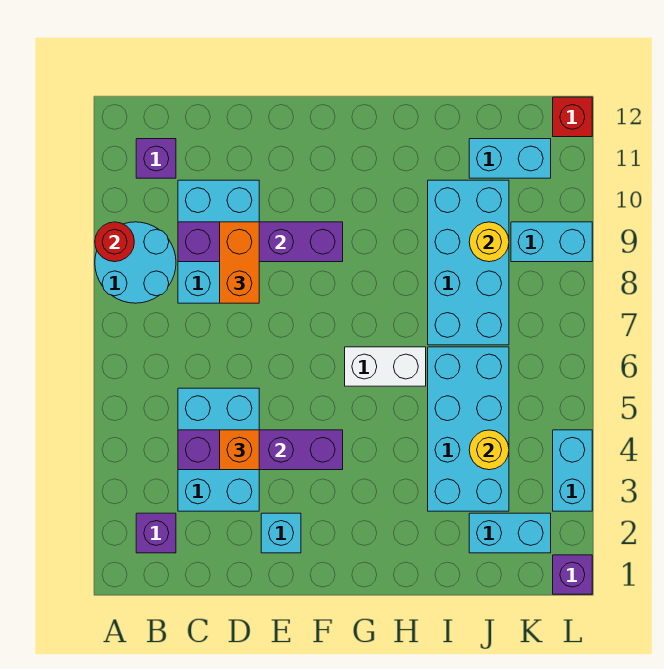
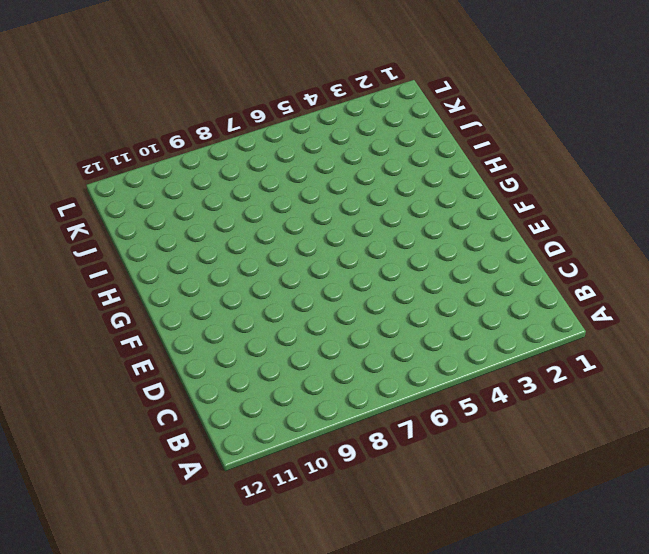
none -> cyan round brick A8:B9 level 1
none -> purple brick B2 level 1
none -> purple brick B11 level 1

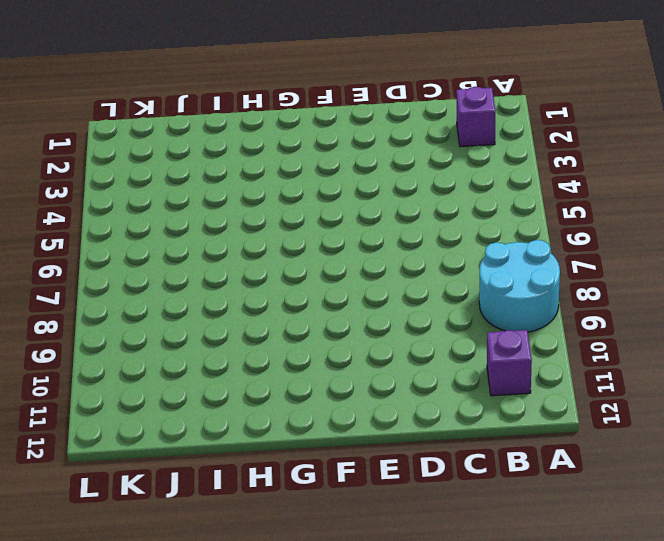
none -> cyan brick C3:D5 level 1
none -> cyan brick C8:D10 level 1
none -> cyan brick E2 level 1

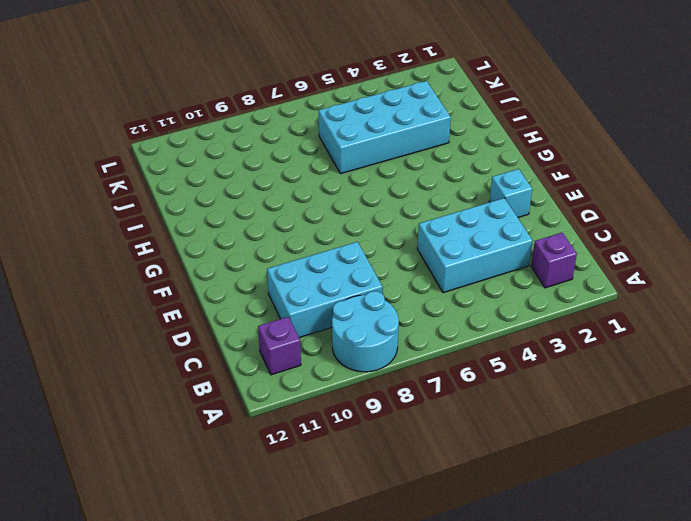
none -> white brick G6:H6 level 1
none -> cyan brick I7:J10 level 1
none -> cyan brick J2:K2 level 1

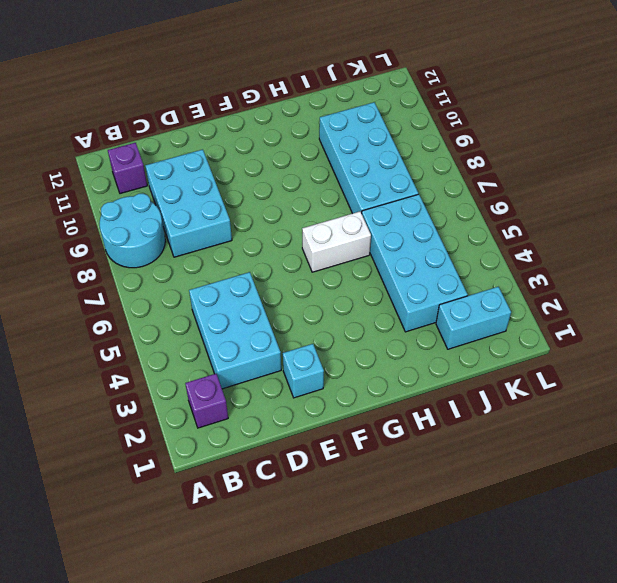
none -> cyan brick J11:K11 level 1
none -> cyan brick K9:L9 level 1
none -> purple brick L1 level 1

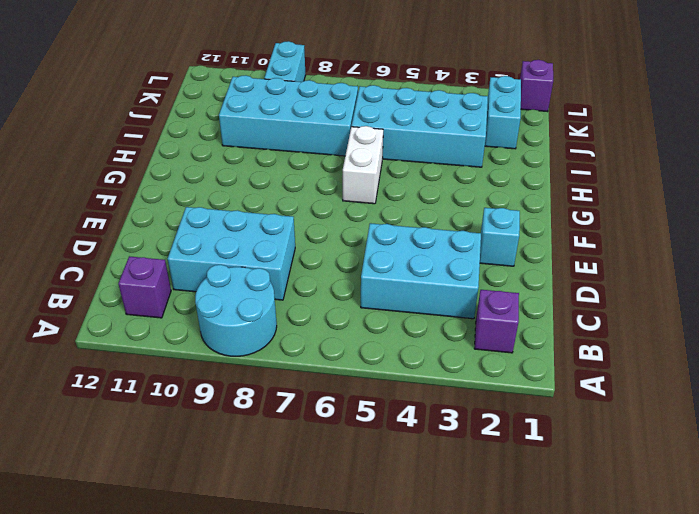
none -> cyan brick J11:K11 level 1
none -> cyan brick L3:L4 level 1
none -> red brick L12 level 1

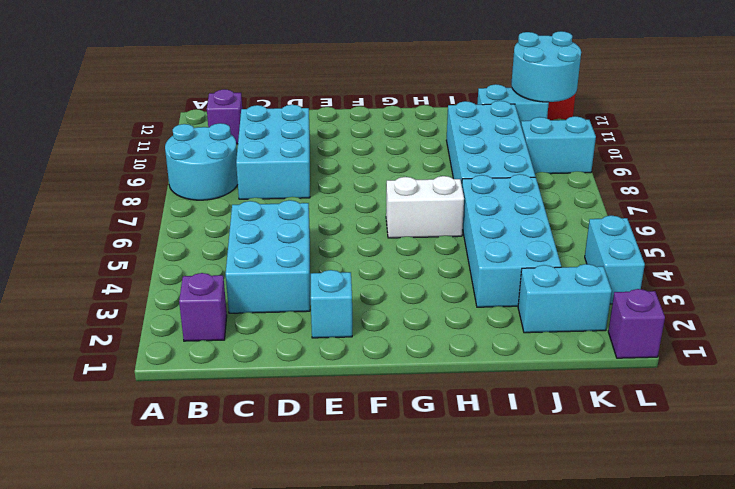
cyan round brick K11:L12 level 2 -> none
none -> red round brick A9 level 2
none -> purple brick C4:F4 level 2
none -> purple brick C9:F9 level 2

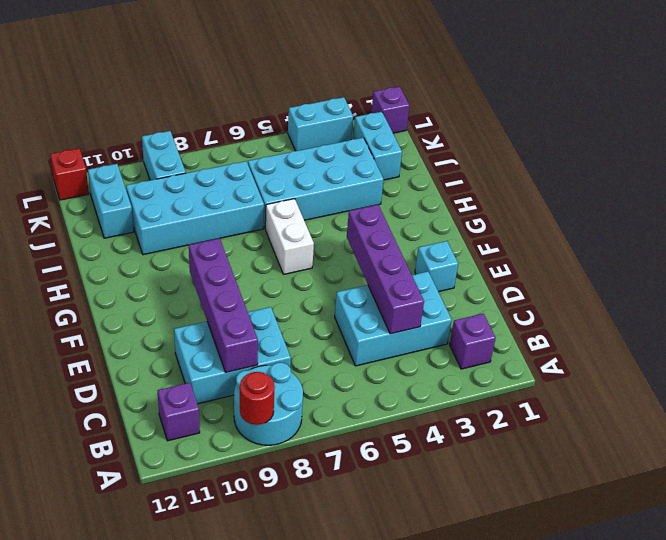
none -> yellow round brick J4 level 2
none -> yellow round brick J9 level 2
none -> orange brick D4 level 3

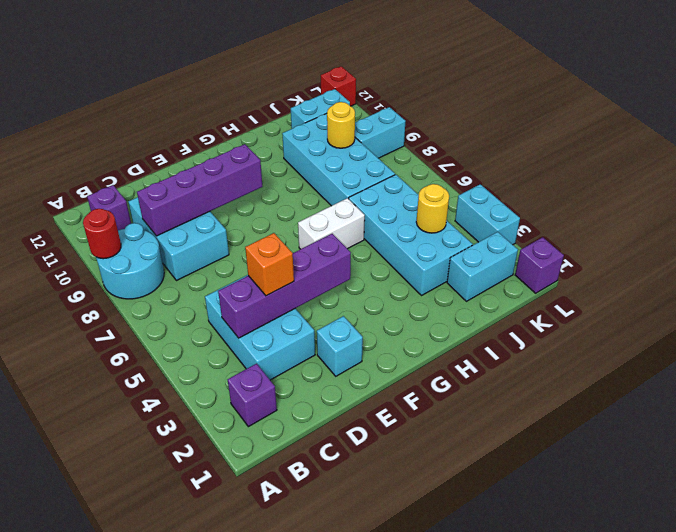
none -> orange brick D8:D9 level 3

